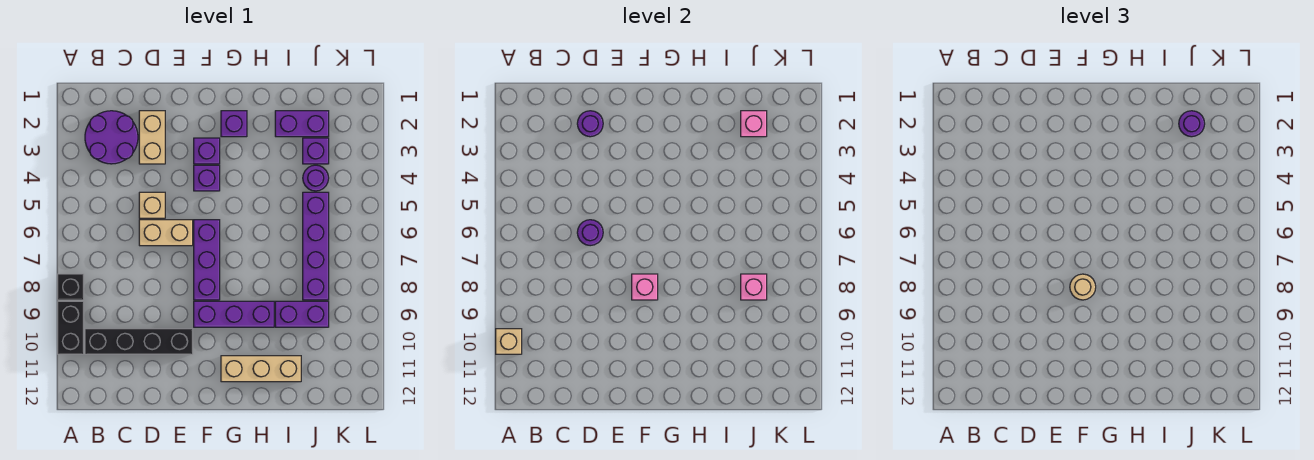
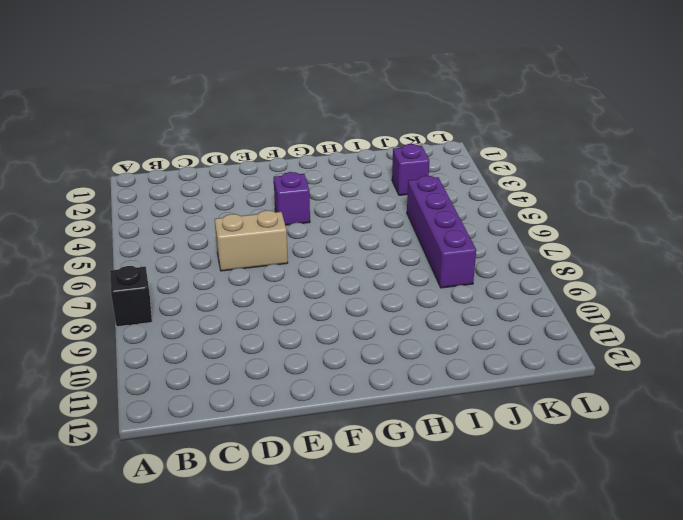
none -> black brick A9:A10 level 1
none -> purple round brick B2:C3 level 1
none -> black brick B10:E10 level 1

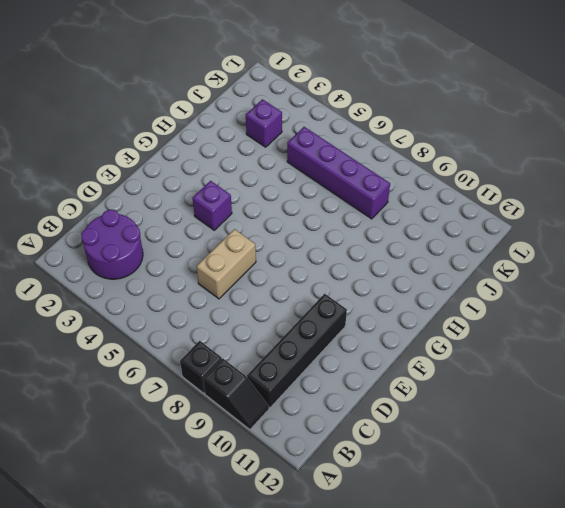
black slope A9:A10 level 1 top 9 -> black brick A9:A10 level 1
none -> tan brick D2:D3 level 1
none -> tan brick D5 level 1
none -> purple brick F3 level 1

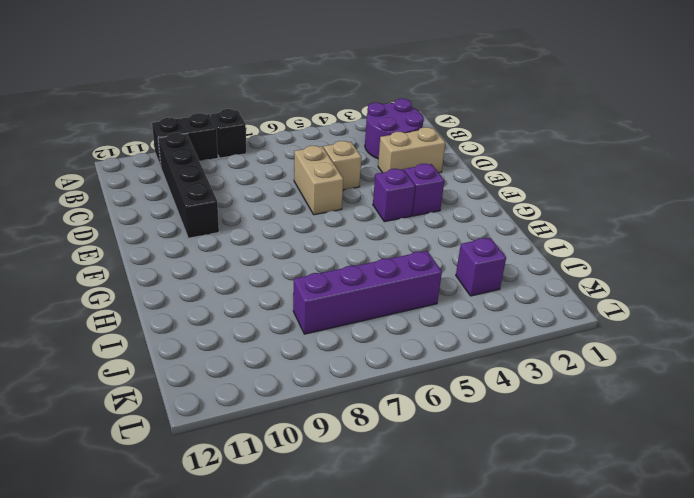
none -> purple brick F6:F8 level 1
none -> purple brick F9:H9 level 1
none -> purple brick G2 level 1

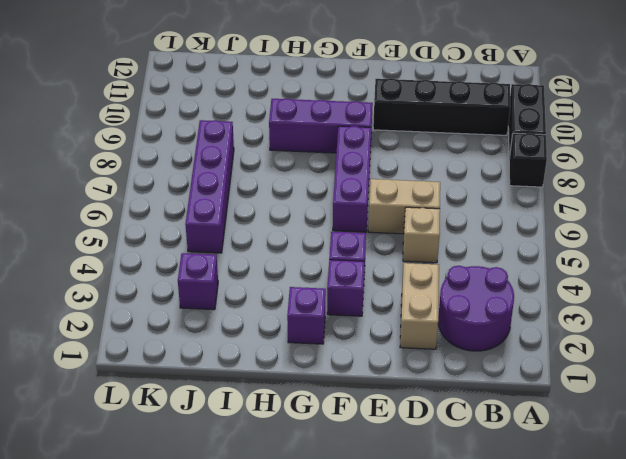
none -> tan brick G11:I11 level 1
none -> purple brick I2:J2 level 1
none -> purple brick I9:J9 level 1

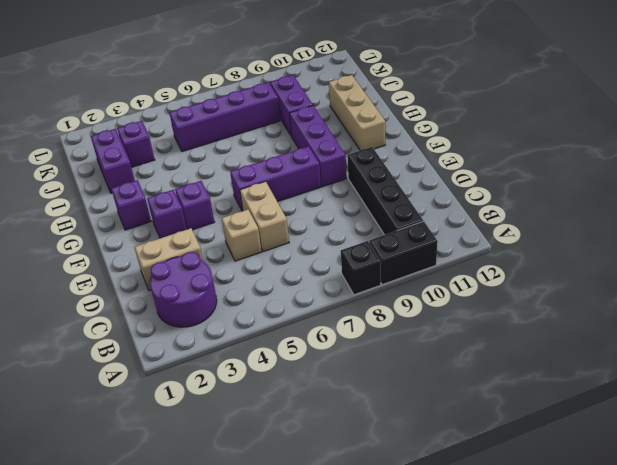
none -> purple round brick J4 level 1
none -> tan brick A10 level 2
none -> purple round brick D2 level 2

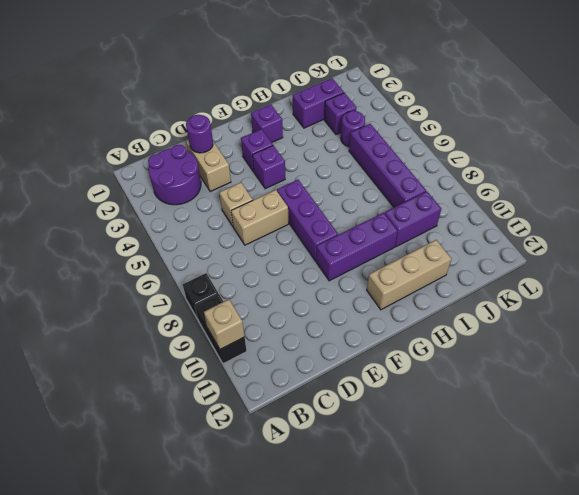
none -> black brick B10:E10 level 1
none -> purple round brick D6 level 2
none -> pink brick F8 level 2

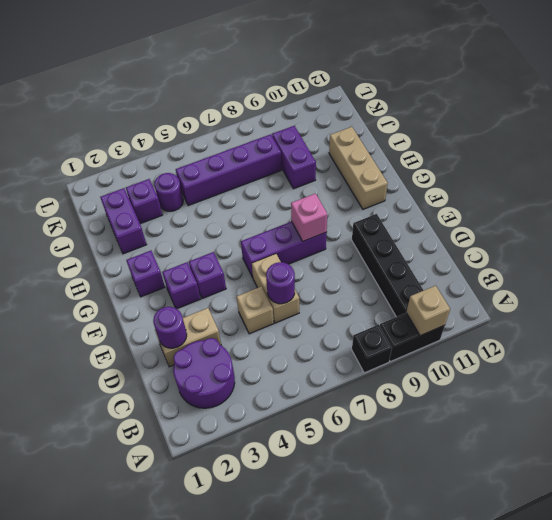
none -> purple brick F9:H9 level 1
none -> pink brick J2 level 2
none -> pink brick J8 level 2

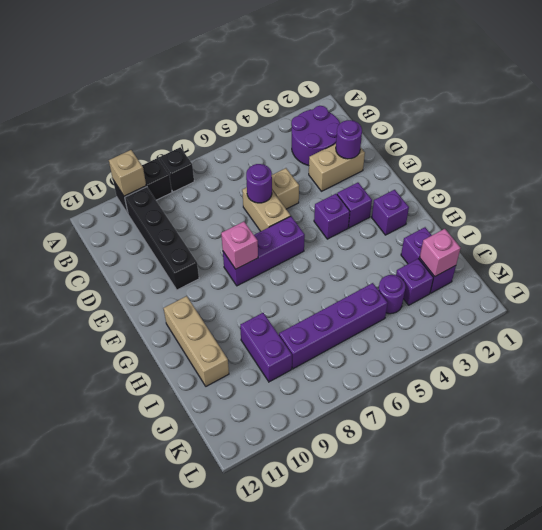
none -> purple brick F9:H9 level 1
none -> pink brick J8 level 2
none -> tan round brick F8 level 3

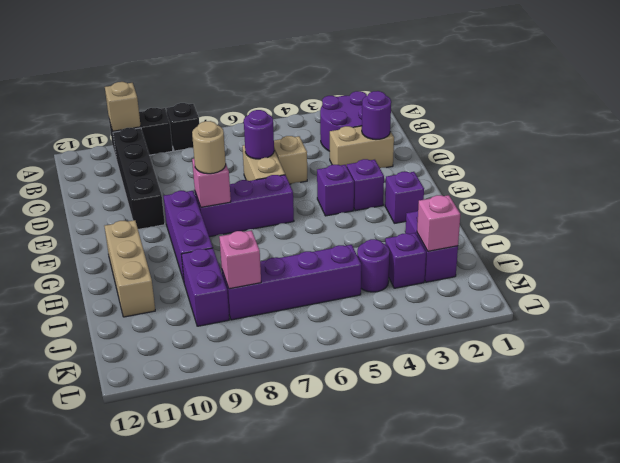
none -> purple round brick J2 level 3

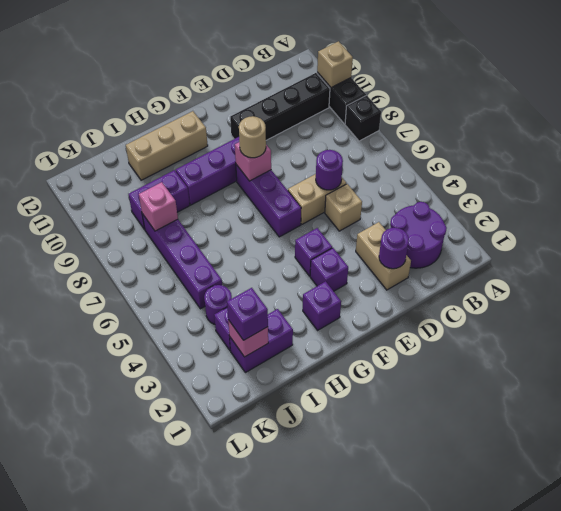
purple brick J2 level 3 -> purple round brick J2 level 3

